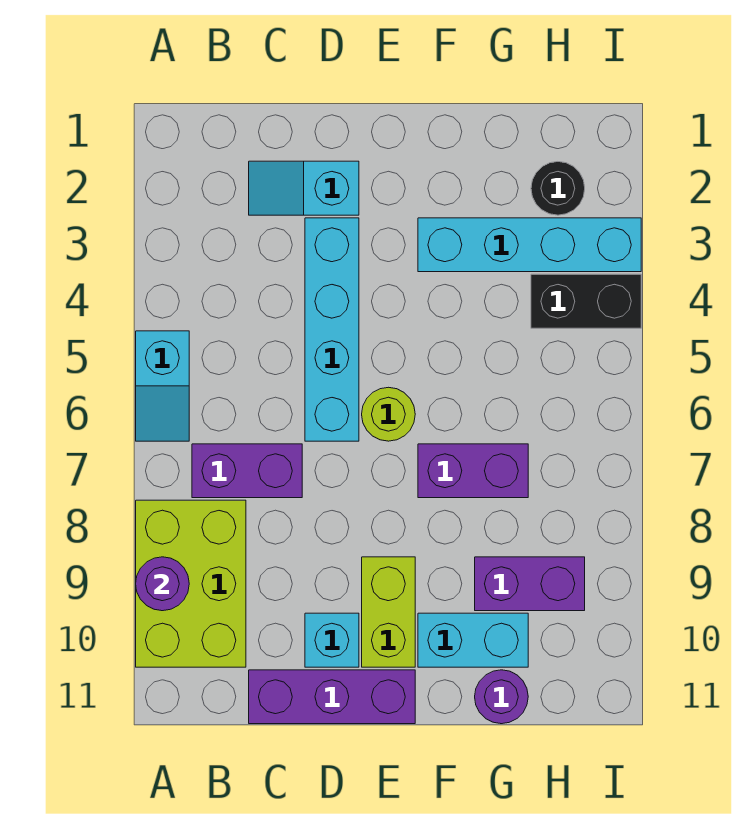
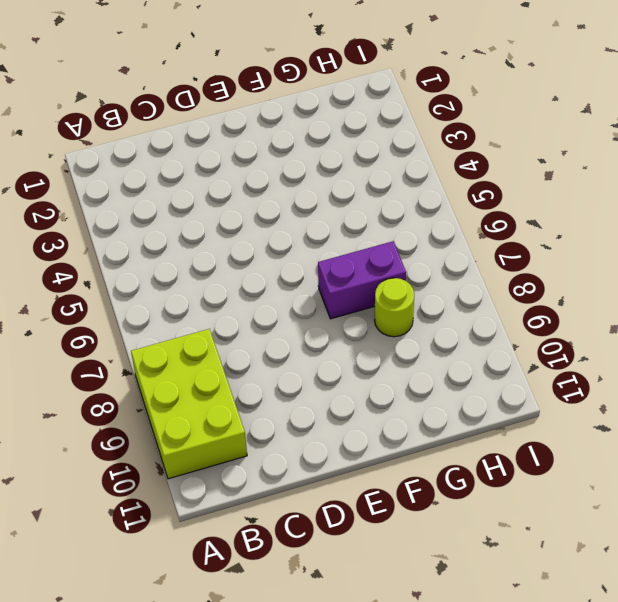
lime round brick G8 level 1 -> lime round brick E6 level 1
none -> cyan slope A5:A6 level 1 top 5
none -> purple brick B7:C7 level 1
none -> cyan slope C2:D2 level 1 top D

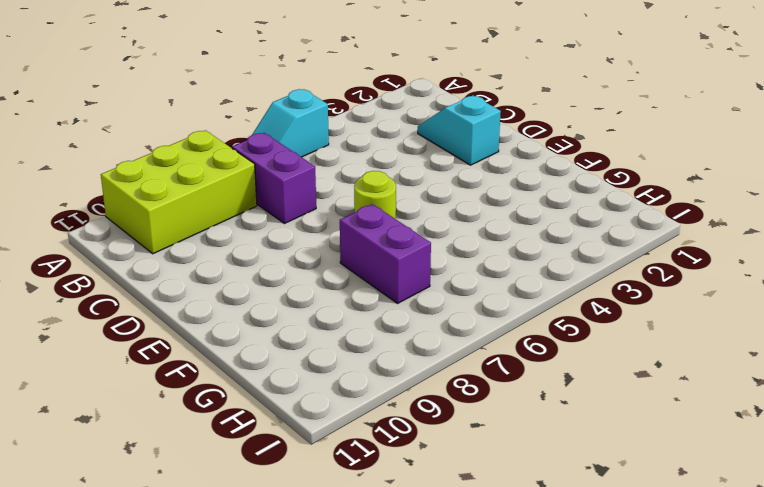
none -> purple brick C11:E11 level 1
none -> cyan brick D3:D6 level 1
none -> cyan brick D10 level 1

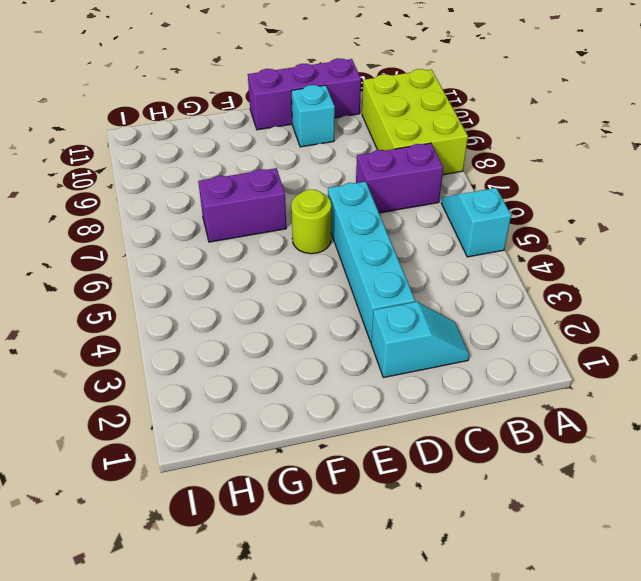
none -> lime brick E9:E10 level 1
none -> cyan brick F3:I3 level 1
none -> cyan brick F10:G10 level 1

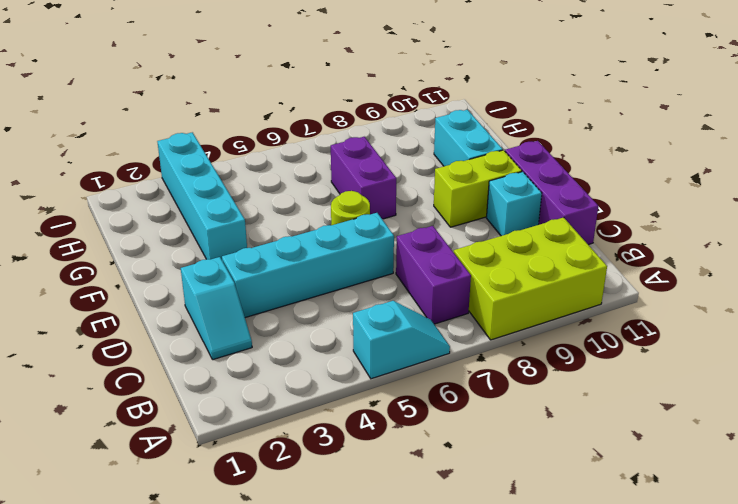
none -> purple brick G9:H9 level 1
none -> purple round brick G11 level 1
none -> black round brick H2 level 1

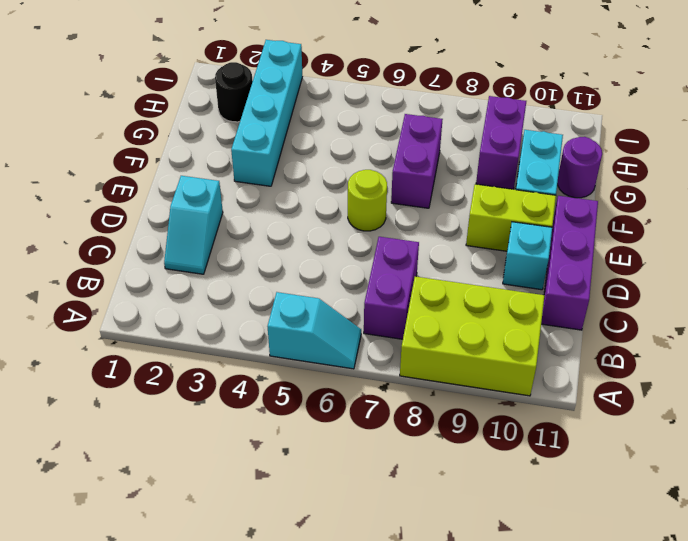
none -> cyan brick D3:D6 level 1
none -> black brick H4:I4 level 1
none -> purple round brick A9 level 2

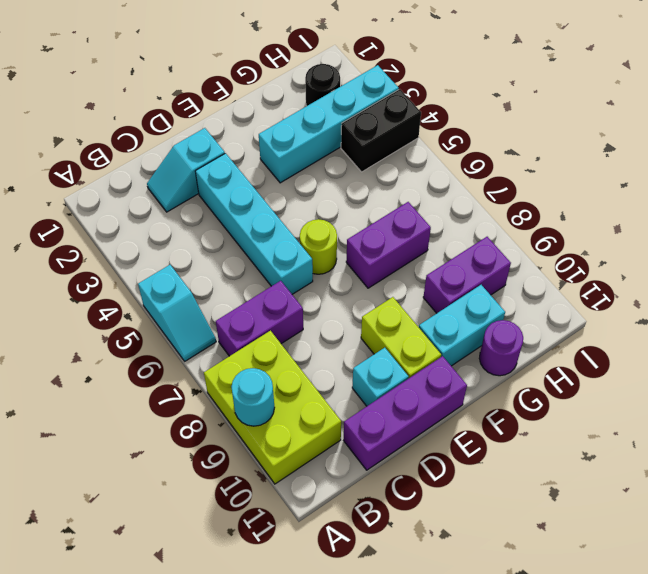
cyan round brick A9 level 2 -> purple round brick A9 level 2

